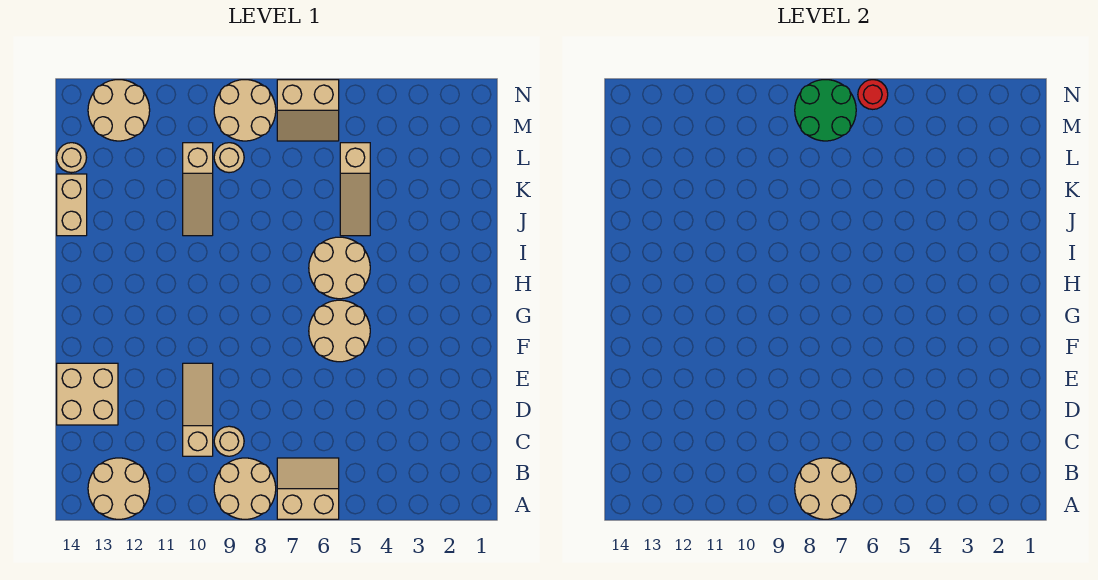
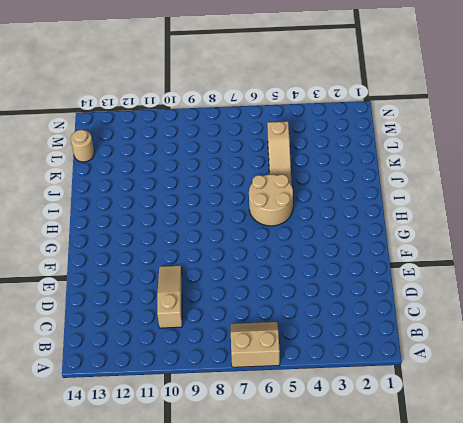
none -> tan round brick A8:B9 level 1
none -> tan round brick A12:B13 level 1
none -> tan round brick C9 level 1

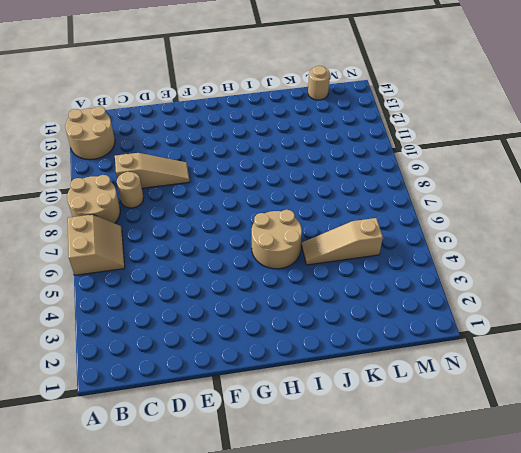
none -> tan brick D13:E14 level 1
none -> tan round brick F5:G6 level 1
none -> tan slope J10:L10 level 1 top L

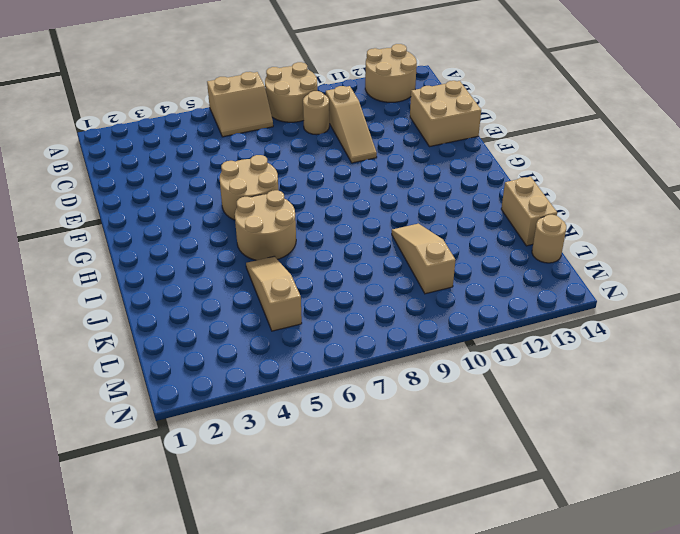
none -> tan round brick L9 level 1
none -> tan slope M6:N7 level 1 top N
none -> tan round brick M8:N9 level 1

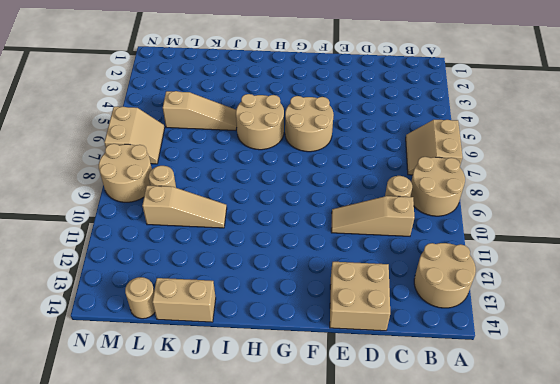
none -> tan round brick M12:N13 level 1
none -> tan round brick A7:B8 level 2
none -> green round brick M7:N8 level 2

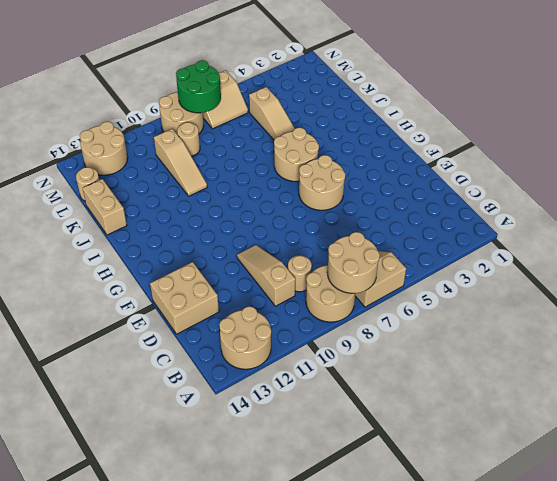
none -> red round brick N6 level 2

